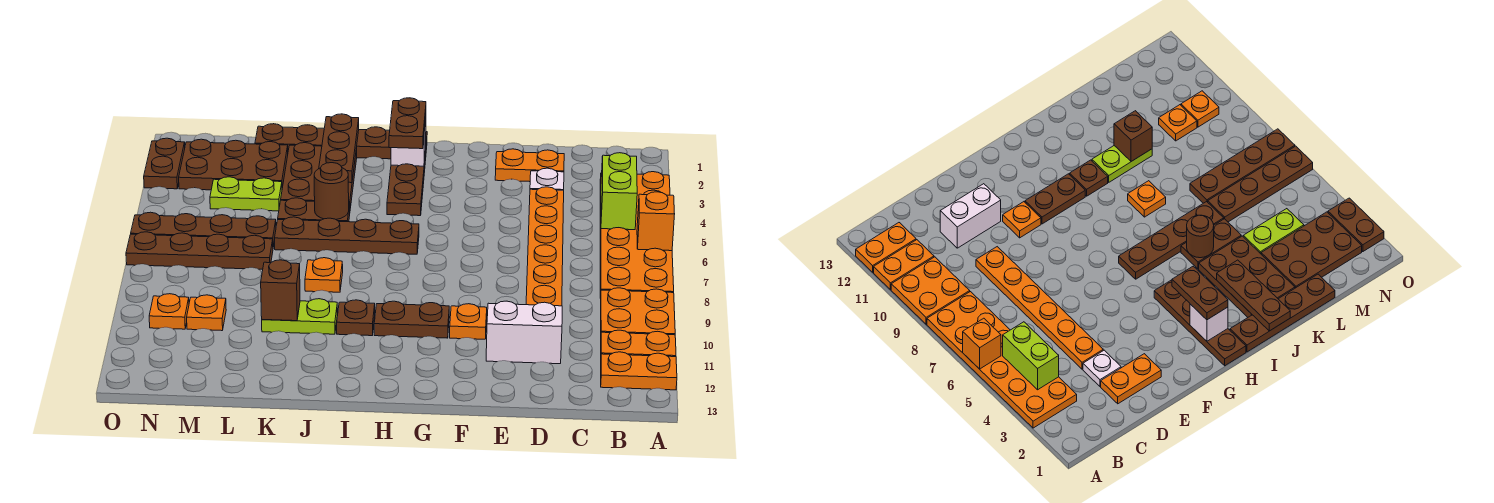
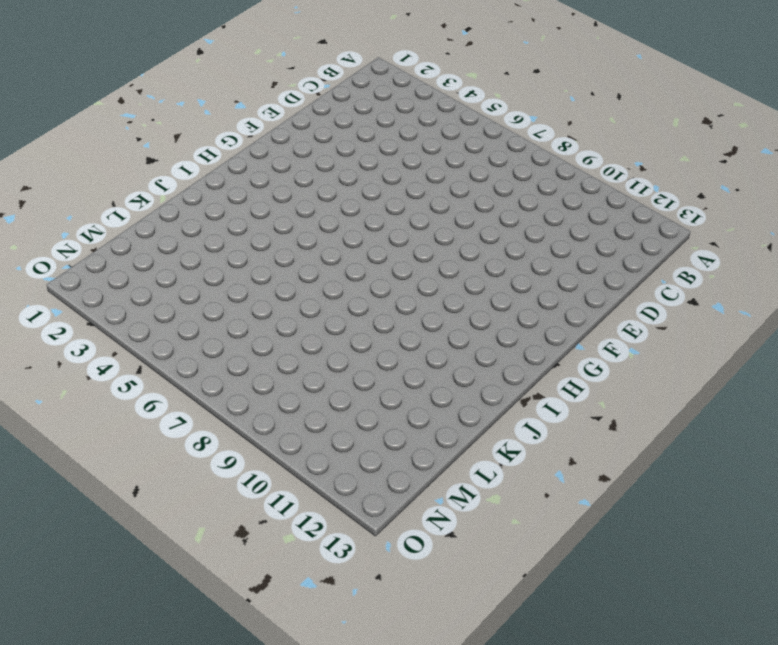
none -> orange plate A3:B8 level 1
none -> orange plate A9:B10 level 1
none -> orange plate A11:B11 level 1
none -> orange plate A12:B12 level 1

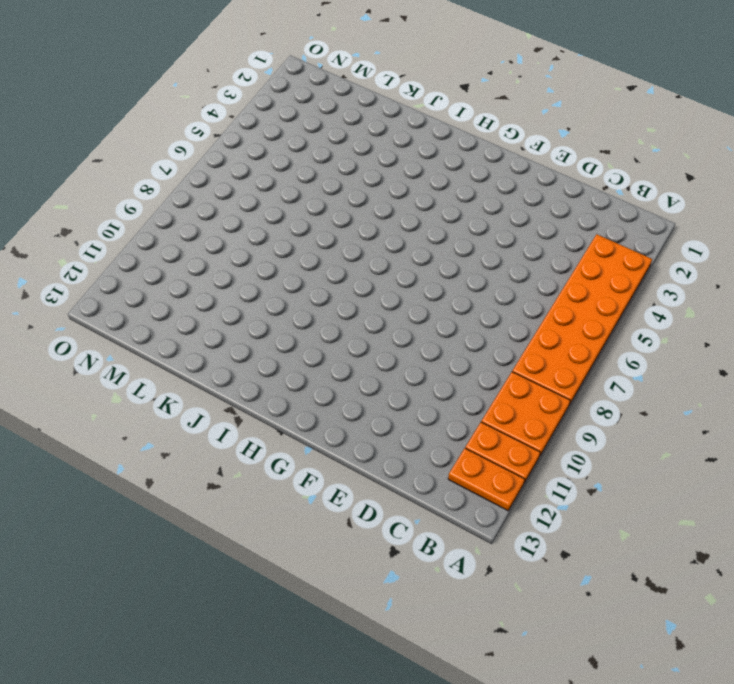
none -> orange plate D2:E2 level 1
none -> white plate D3 level 1
none -> orange plate D4:D9 level 1
none -> white brick D11:E11 level 1

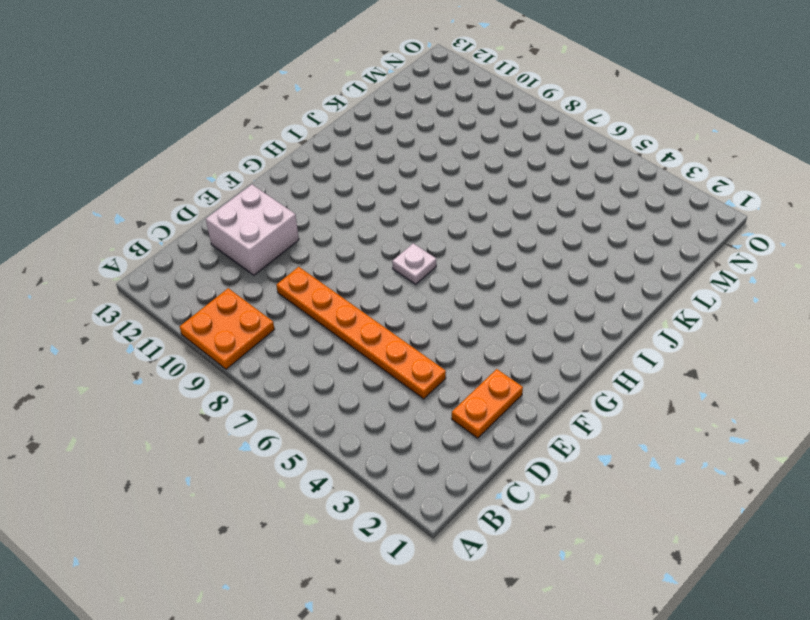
white brick D11:E12 level 1 -> white brick D11:E11 level 1
white plate G7 level 1 -> white plate D3 level 1
none -> orange plate A3:B8 level 1
none -> orange plate A11:B11 level 1
none -> orange plate A12:B12 level 1
none -> orange plate F10 level 1

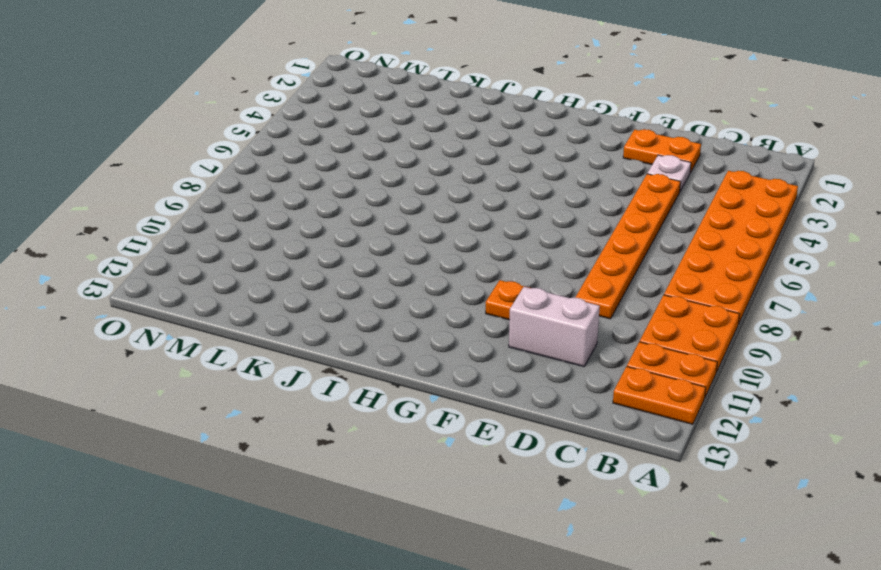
none -> brown plate G10:H10 level 1
none -> brown plate H1:H4 level 1
none -> brown plate H6:K6 level 1
none -> brown plate I1:L1 level 1

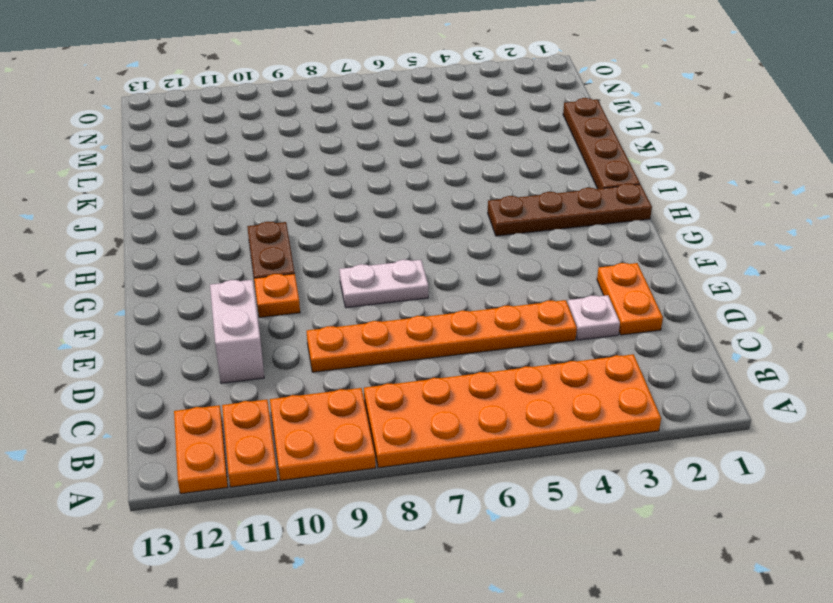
white plate F7:F8 level 1 -> none
none -> brown plate H6:K6 level 1
none -> brown plate I10 level 1
none -> brown plate J2:K4 level 1
none -> brown plate J5:K5 level 1

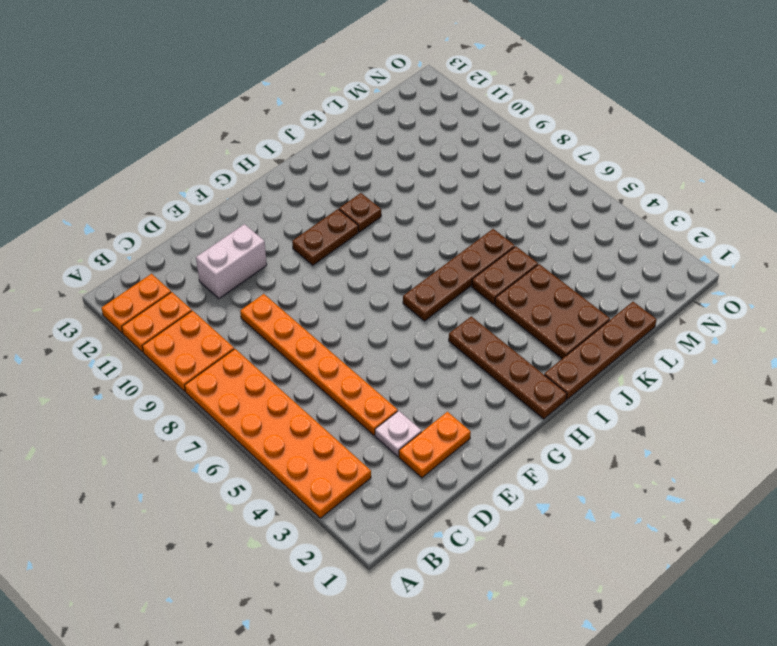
none -> orange plate F10 level 1
none -> orange plate J8 level 1
none -> lime plate J10:K10 level 1
none -> brown plate L2:N3 level 1

